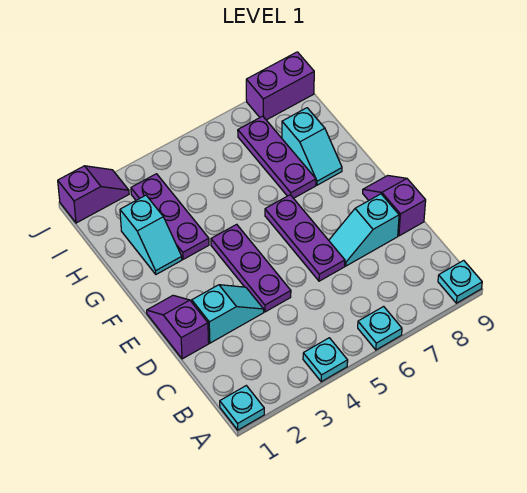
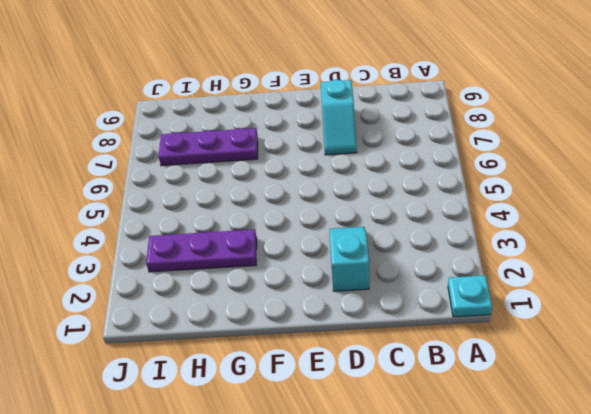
none -> cyan plate A4 level 1
none -> cyan plate A6 level 1
none -> cyan plate A9 level 1

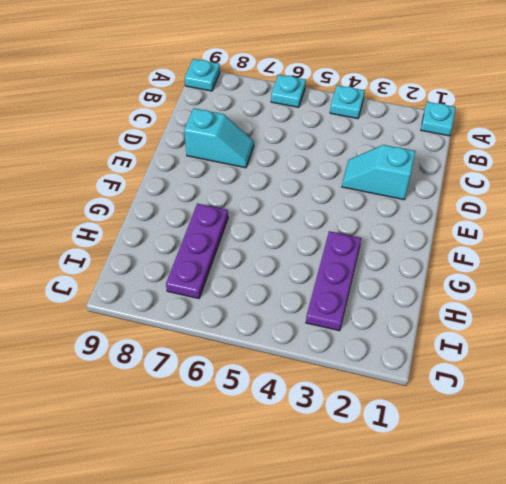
none -> purple slope D1:E1 level 1 top D
none -> purple plate D4:F4 level 1
none -> purple plate D6:F6 level 1

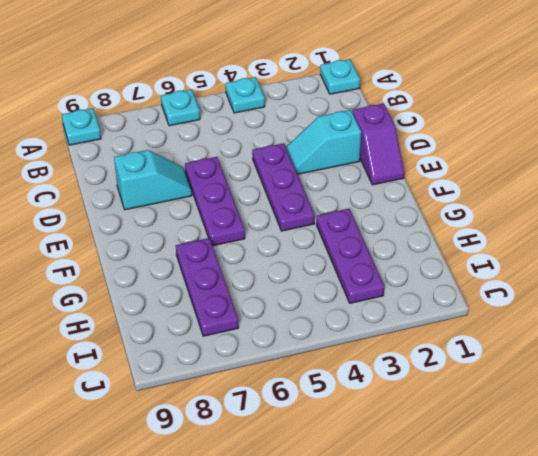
none -> purple slope D9:E9 level 1 top D
none -> cyan slope G2:H2 level 1 top H
none -> cyan slope G8:H8 level 1 top H

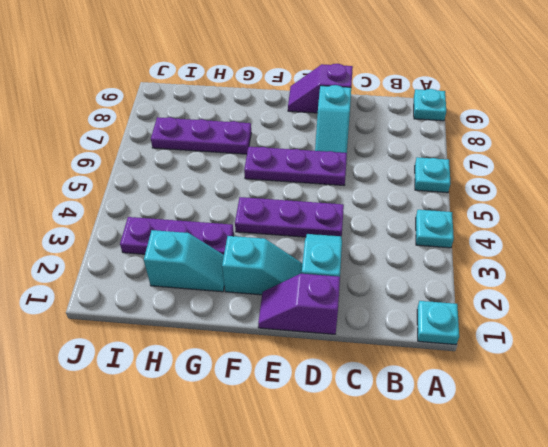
cyan slope E2:F2 level 1 top F -> cyan slope G8:H8 level 1 top H
none -> purple slope J1:J2 level 1 top 1
none -> purple brick J8:J9 level 1

